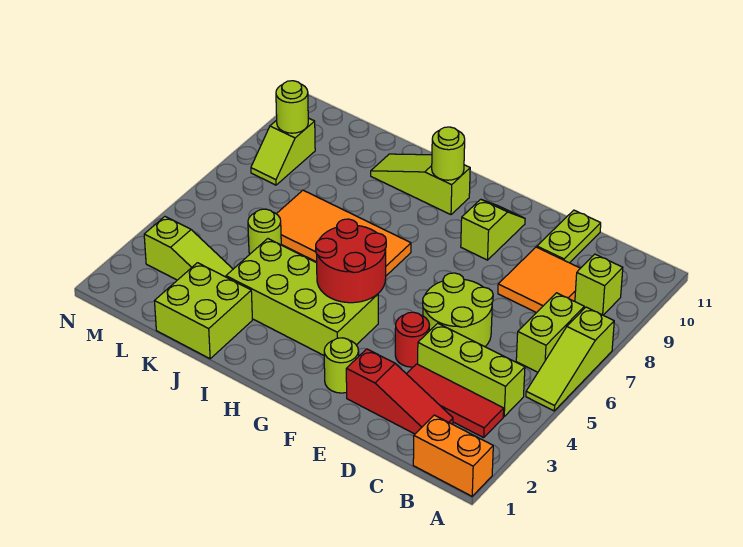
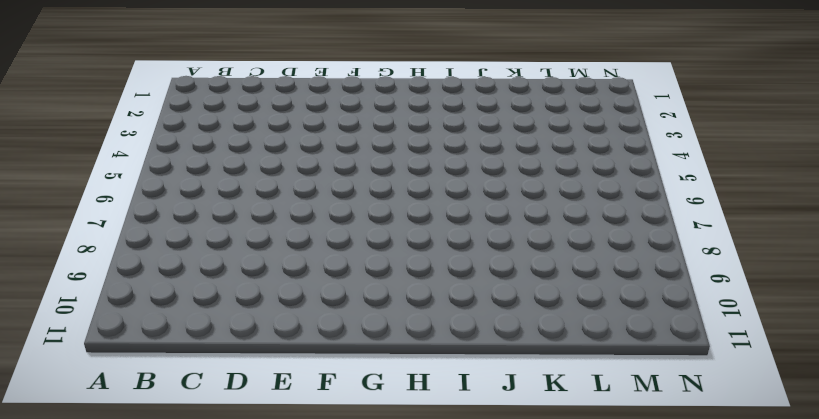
none -> orange brick A1:B1 level 1
none -> lime slope A5:A7 level 1 top 7
none -> red tile B3:D3 level 1

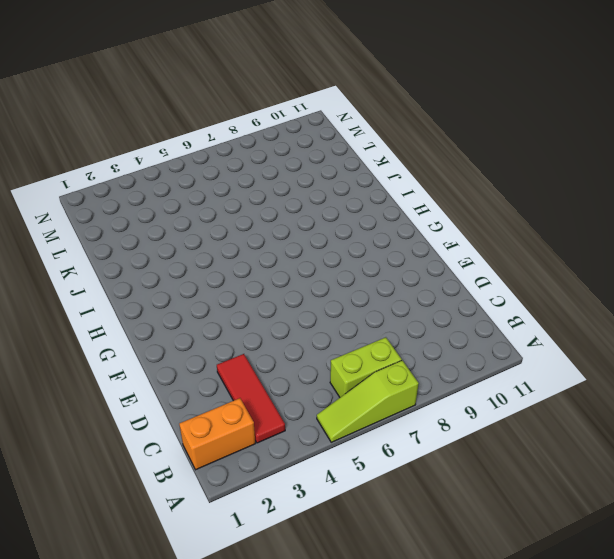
orange brick B1:B2 level 1 -> orange brick A1:B1 level 1
none -> lime brick B4:D4 level 1
none -> lime brick B9 level 1
none -> red slope C2:E2 level 1 top E

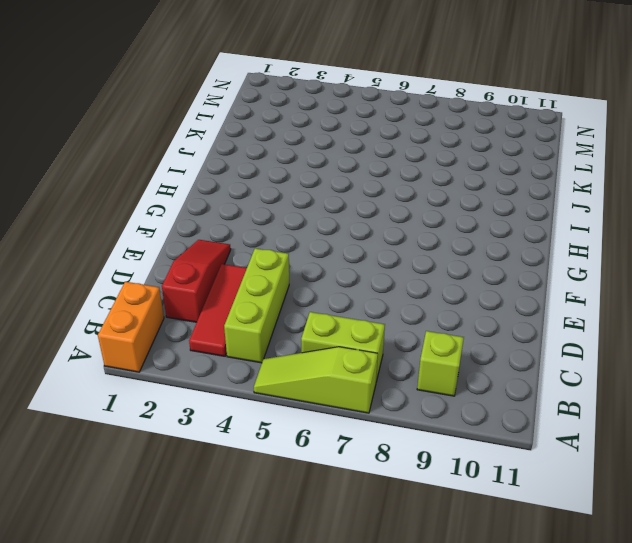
red slope C2:E2 level 1 top C -> red slope C2:E2 level 1 top E
none -> orange tile C8:D9 level 1
none -> lime round brick D5:E6 level 1
none -> lime plate D10:D11 level 1

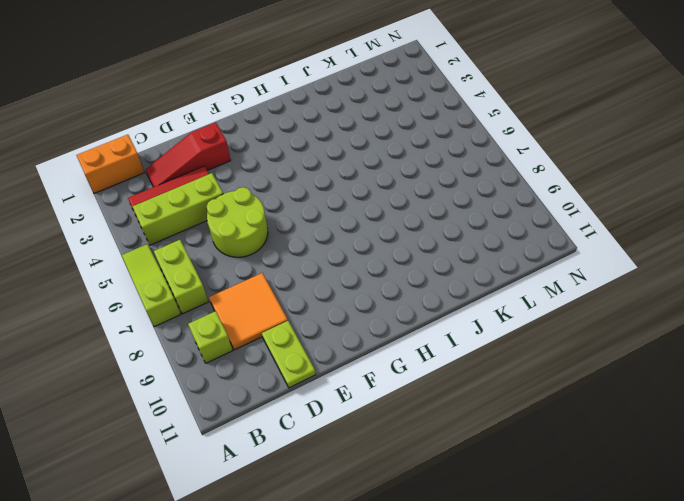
none -> red round brick E4 level 1
none -> lime round brick F2 level 1
none -> lime slope F9:F10 level 1 top 9

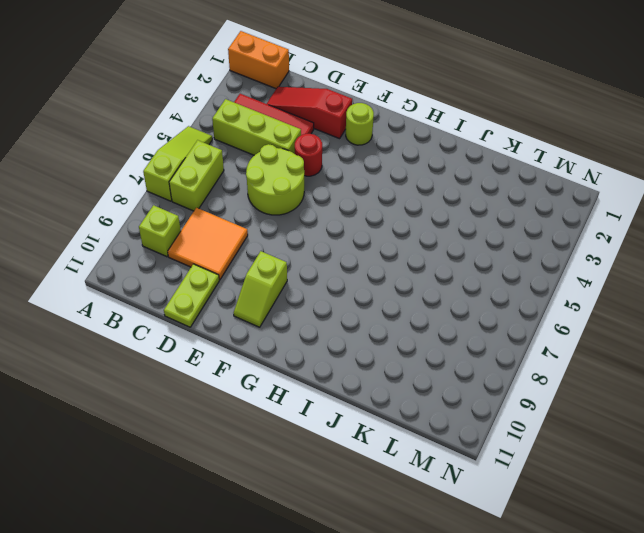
none -> lime brick G3:J4 level 1
none -> orange tile H6:K7 level 1
none -> lime slope H10:J10 level 1 top H

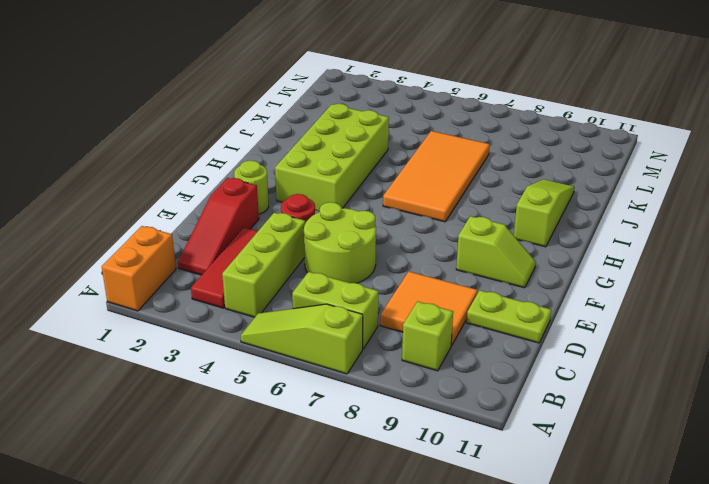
none -> lime brick J1:K2 level 1
none -> lime slope K3:M3 level 1 top M
none -> lime round brick K5 level 1

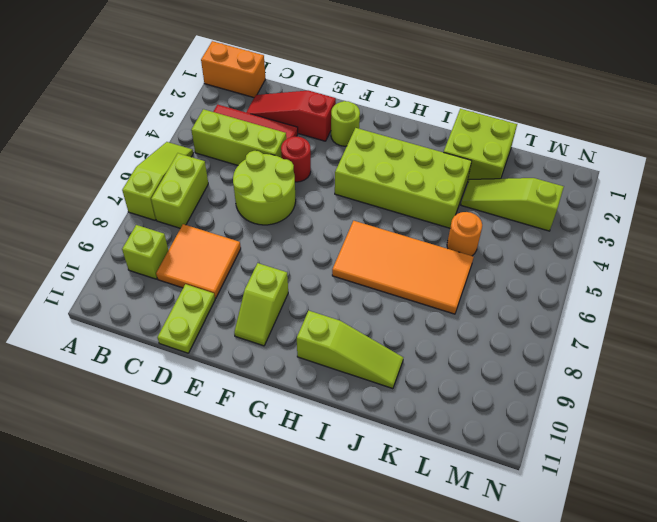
orange round brick K5 level 1 -> lime round brick K5 level 1
none -> lime slope M8:M9 level 1 top 9
none -> red round brick G4:H5 level 2
none -> lime round brick H10 level 2

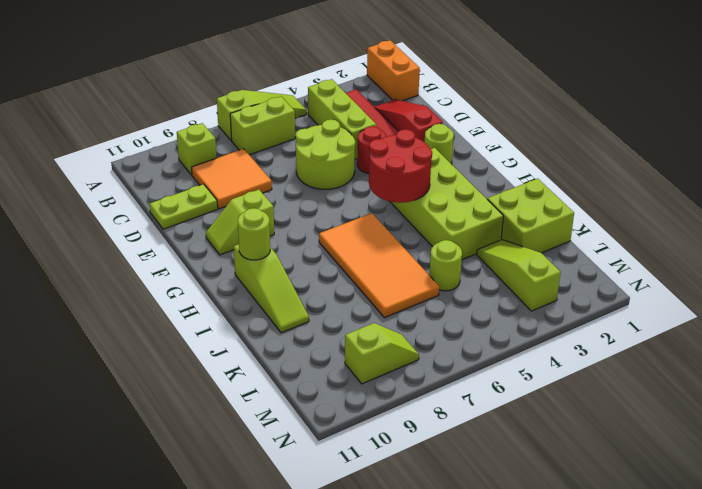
none -> lime round brick M9 level 2

